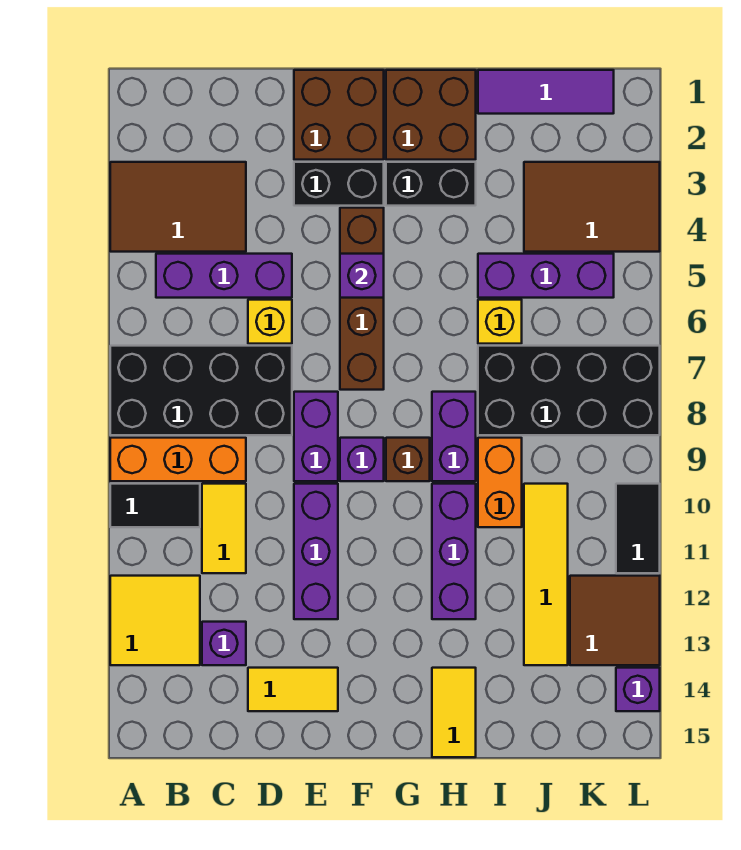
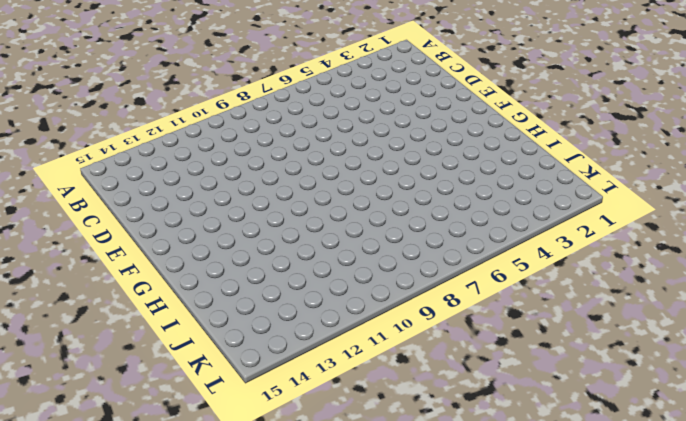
none -> brown tile A3:C4 level 1
none -> black brick A7:D8 level 1
none -> orange brick A9:C9 level 1
none -> black tile A10:B10 level 1

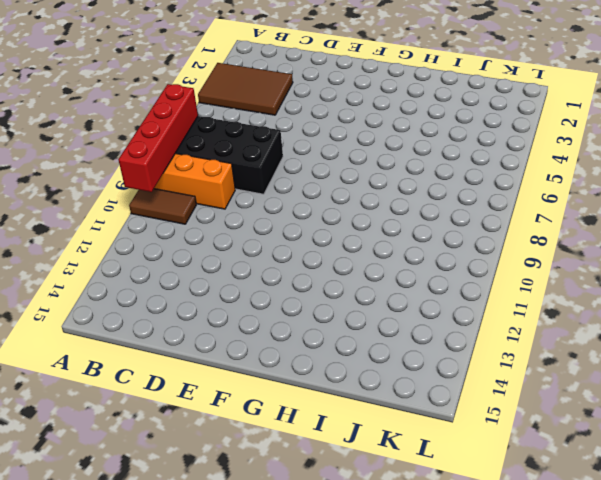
red brick A7:A10 level 2 -> none
brown tile A10:B10 level 1 -> black tile A10:B10 level 1
none -> yellow tile A12:B13 level 1
none -> purple brick B5:D5 level 1
none -> yellow tile C10:C11 level 1
none -> purple brick C13 level 1

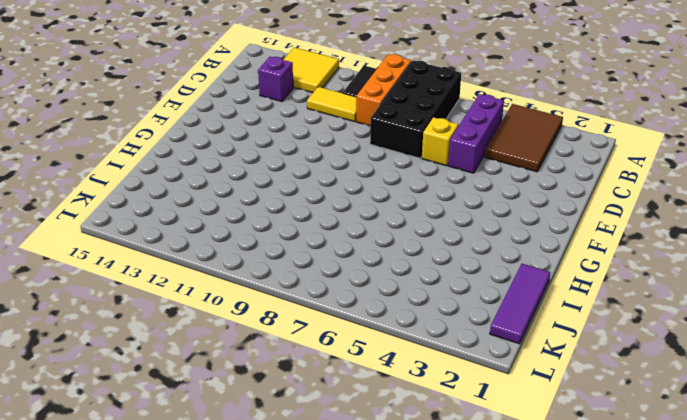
none -> yellow tile D14:E14 level 1
none -> brown brick E1:F2 level 1
none -> black brick E3:F3 level 1
none -> purple brick E8:E9 level 1

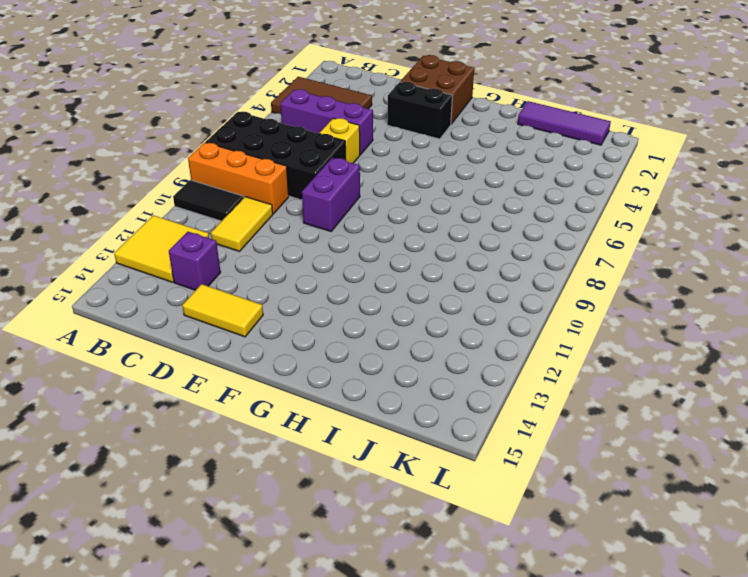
none -> purple brick E10:E12 level 1
none -> brown brick F4:F7 level 1
none -> purple brick F9 level 1
none -> brown brick G1:H2 level 1

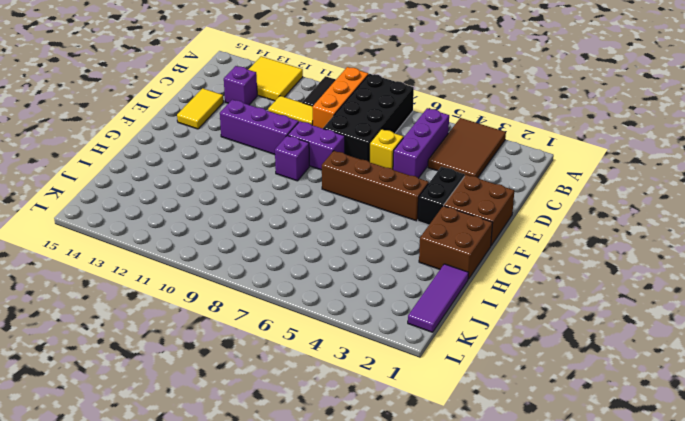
none -> black brick G3:H3 level 1
none -> brown brick G9 level 1
none -> purple brick H8:H9 level 1
none -> purple brick H10:H12 level 1

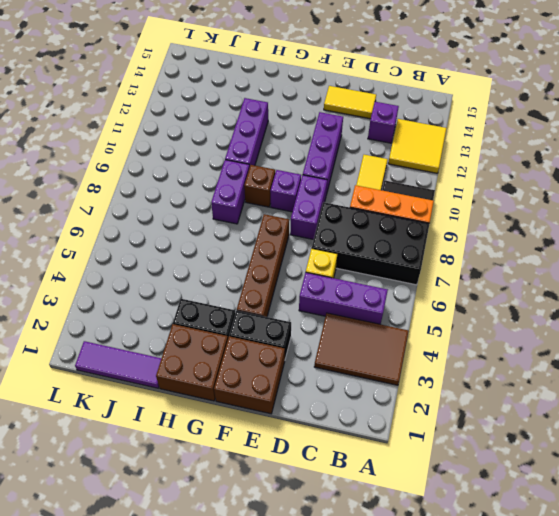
none -> yellow tile H14:H15 level 1
none -> purple brick I5:K5 level 1
none -> yellow brick I6 level 1
none -> black brick I7:L8 level 1

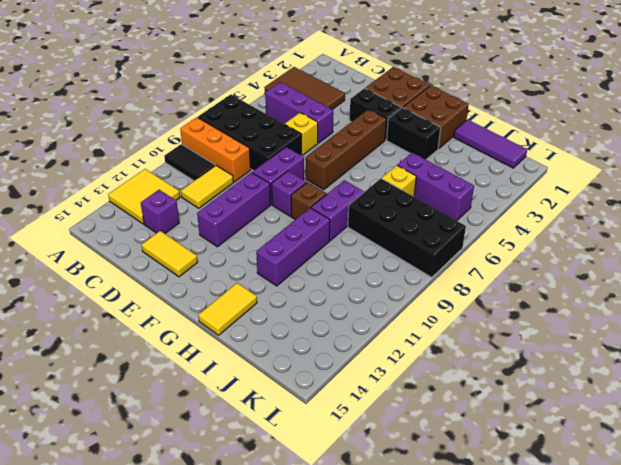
none -> orange brick I9:I10 level 1
none -> brown tile J3:L4 level 1
none -> yellow tile J10:J13 level 1
none -> brown tile K12:L13 level 1

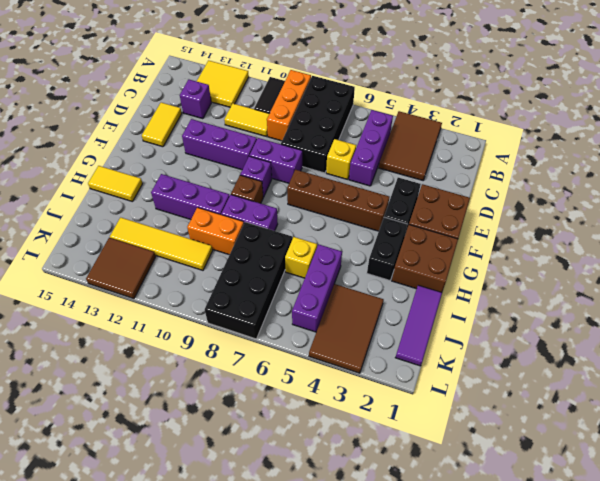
none -> black tile L10:L11 level 1
none -> purple brick L14 level 1
none -> purple brick F5 level 2

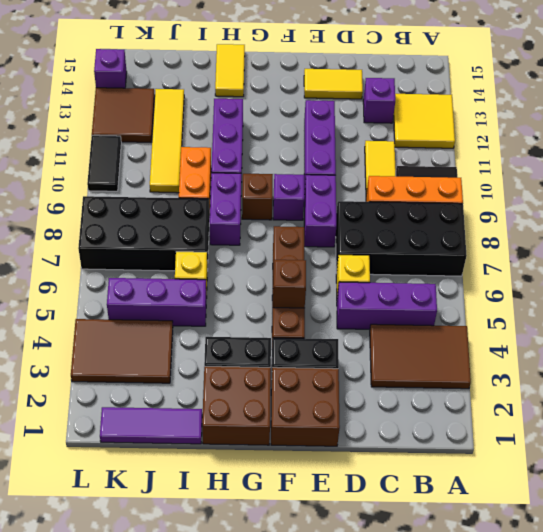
brown brick F5 level 2 -> purple brick F5 level 2

